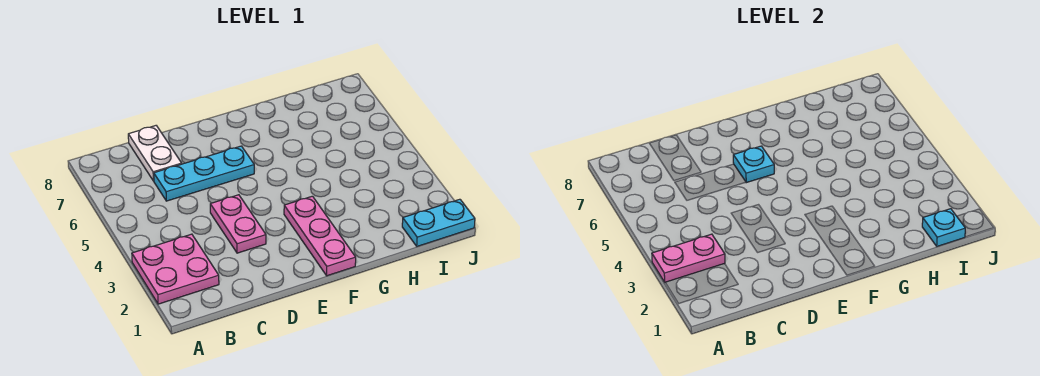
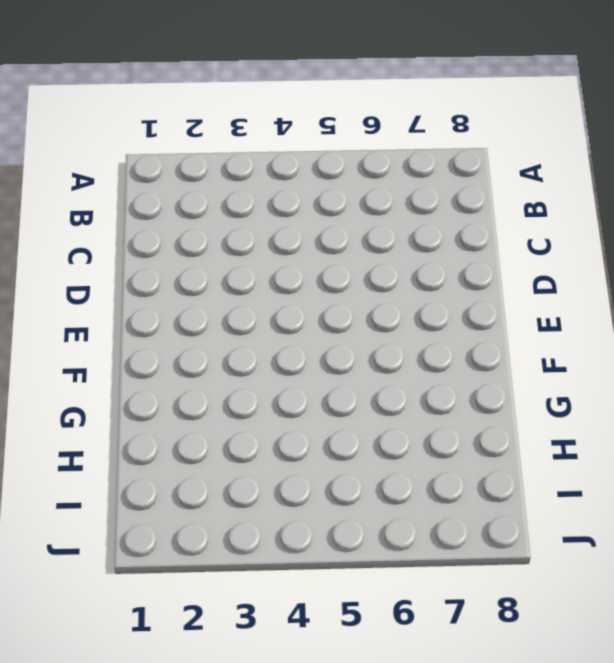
none -> pink plate A2:B3 level 1
none -> cyan plate C6:E6 level 1

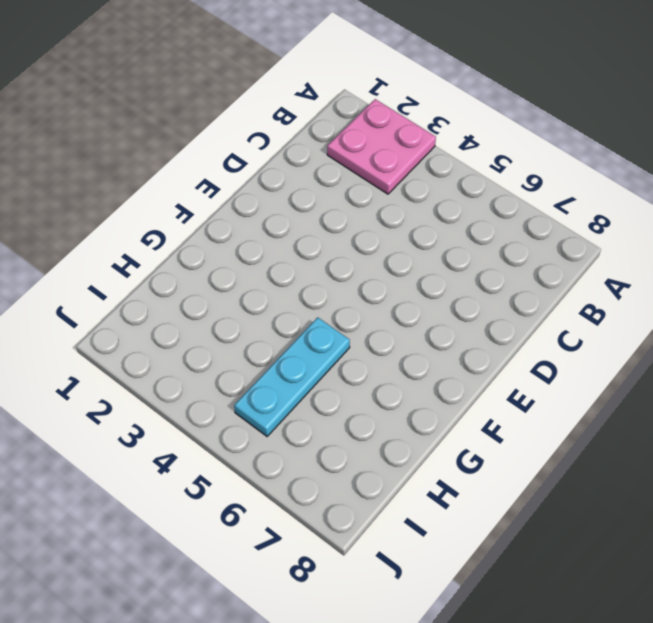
cyan plate G5:I5 level 1 -> cyan plate C6:E6 level 1
none -> white plate C7:C8 level 1
none -> pink plate D3:D4 level 1

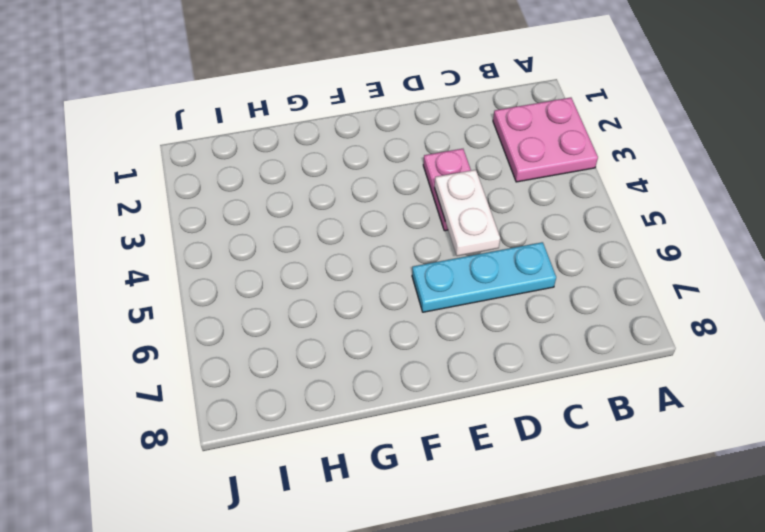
white plate D4:D5 level 2 -> white plate C7:C8 level 1
none -> pink plate F1:F3 level 1
none -> cyan plate I1:J1 level 1

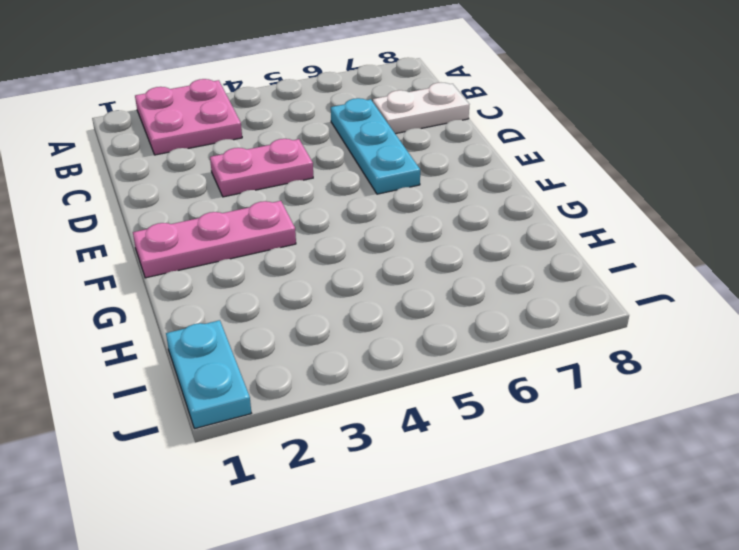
none -> pink plate A3:B3 level 2
none -> cyan plate E6 level 2

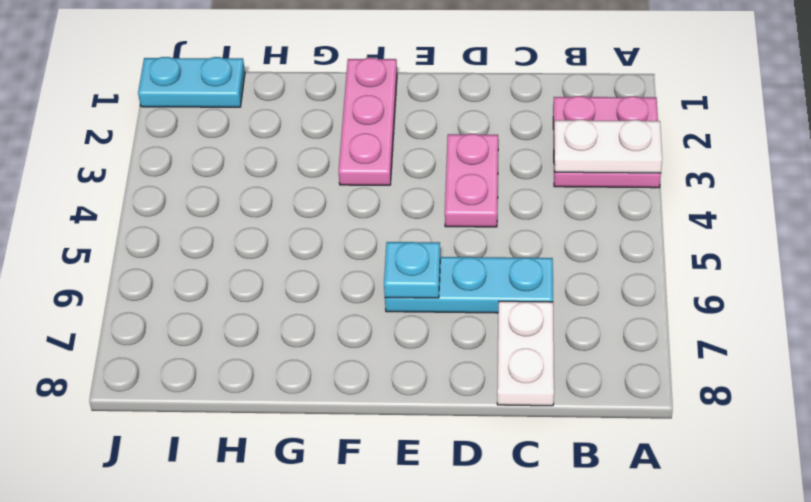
white plate A3:B3 level 2 -> pink plate A3:B3 level 2
none -> cyan plate I1 level 2

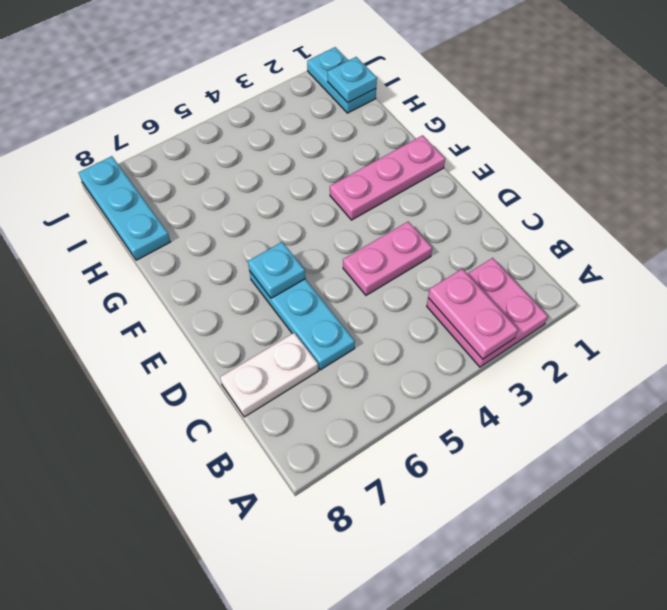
cyan plate H8:J8 level 1 -> none

